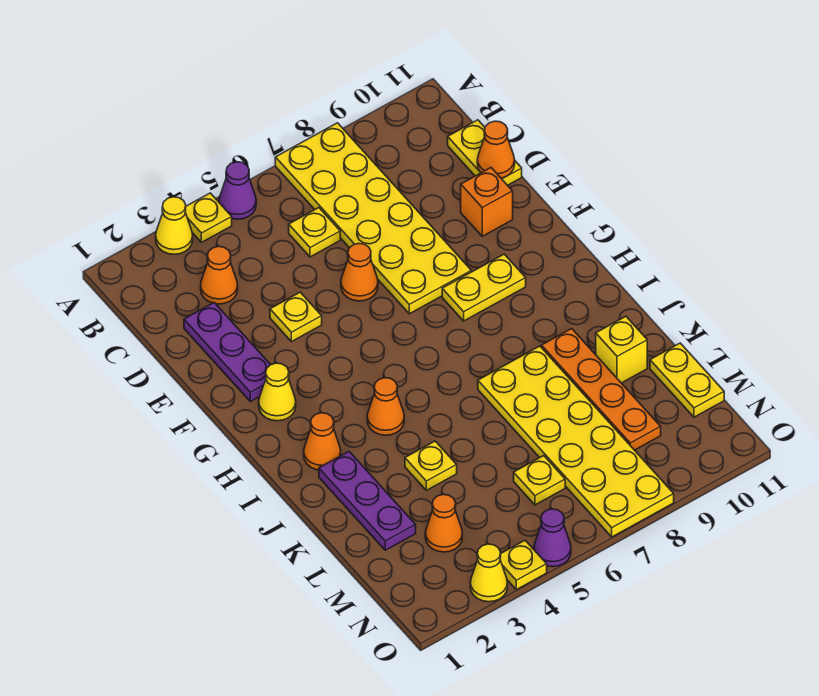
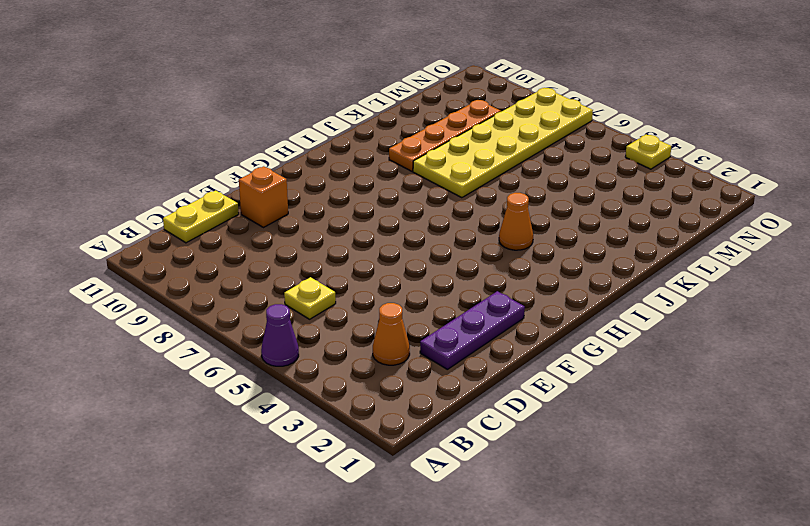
none -> yellow cone A3 level 1
none -> yellow plate A4 level 1
none -> yellow plate A7:F8 level 1

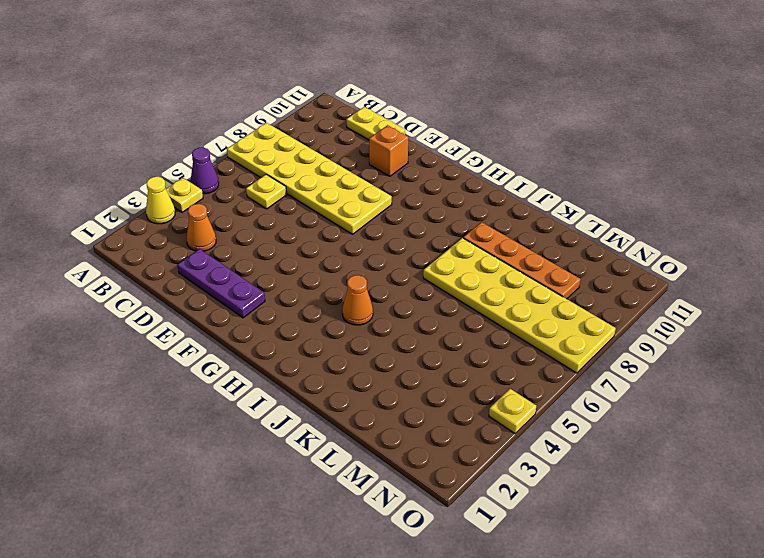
none -> yellow plate E4 level 1
none -> orange cone E6 level 1
none -> yellow cone G2 level 1

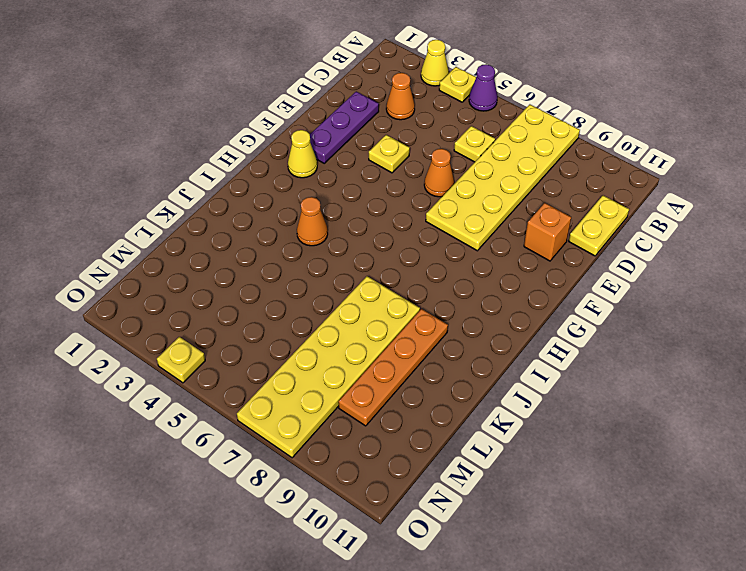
none -> yellow plate G8:G9 level 1
none -> orange cone I2 level 1
none -> purple plate J2:L2 level 1

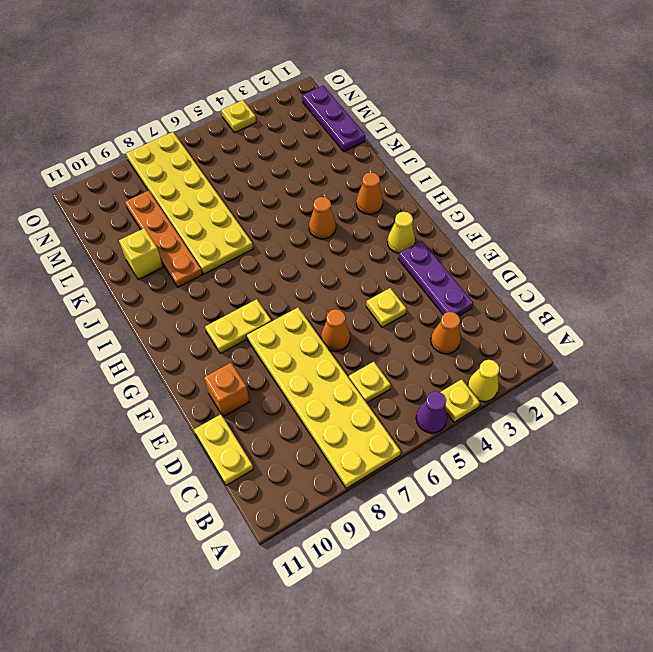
purple plate L1:N1 level 1 -> purple plate J2:L2 level 1
none -> yellow plate K4 level 1
none -> yellow plate L11:M11 level 1
none -> orange cone M3 level 1

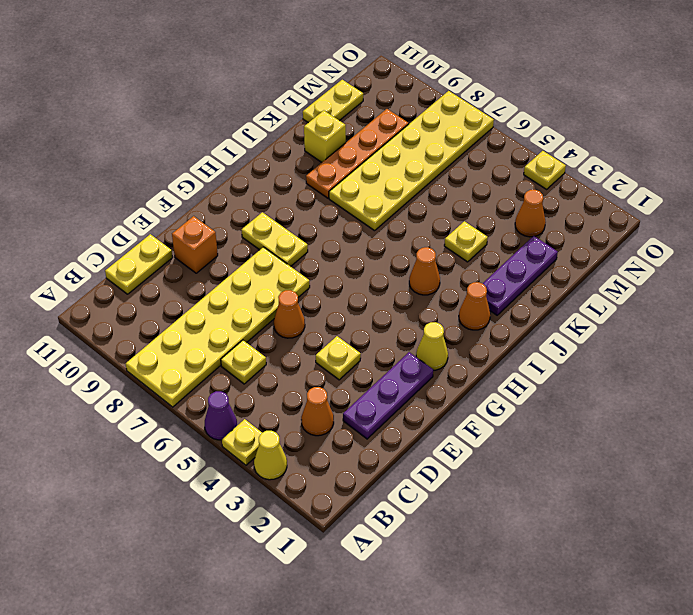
none -> yellow plate M6 level 1
none -> yellow cone O3 level 1
none -> purple cone O5 level 1

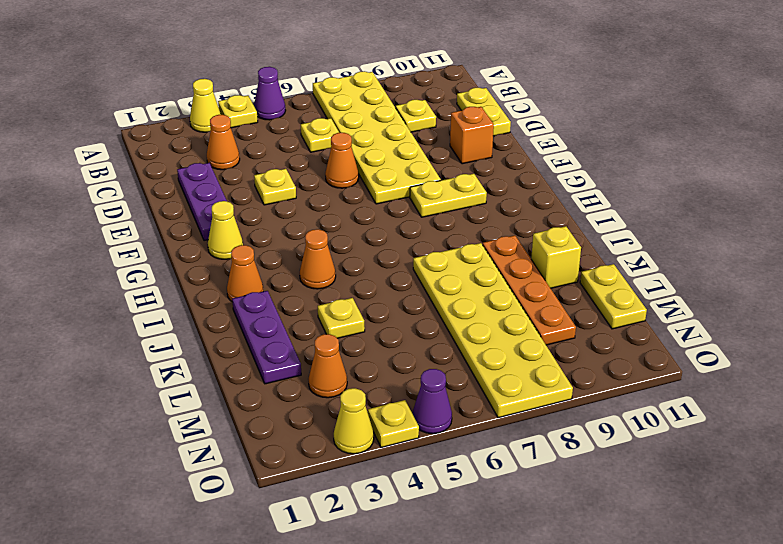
yellow plate C9 level 1 -> yellow plate M6 level 1
none -> orange cone D11 level 2

